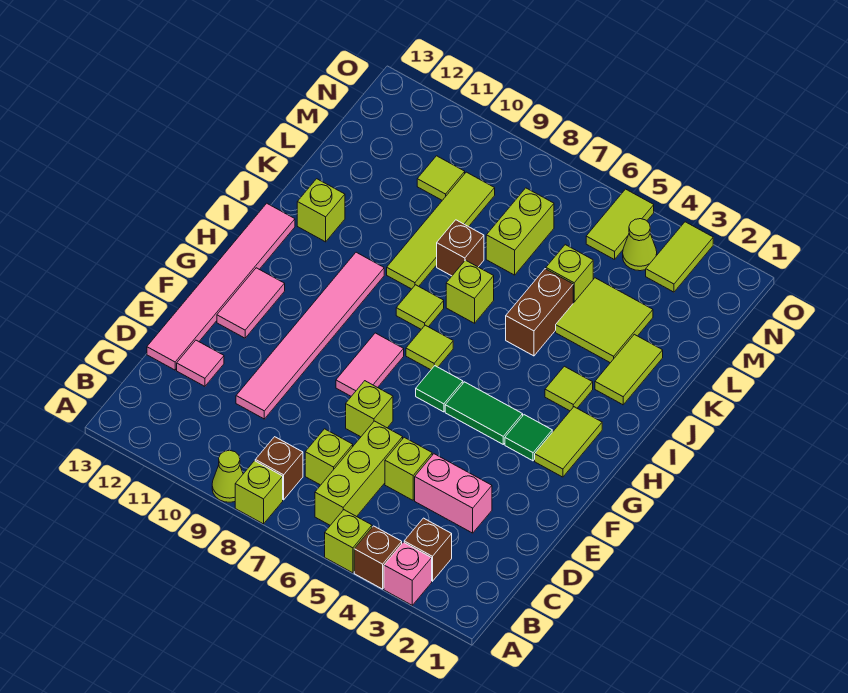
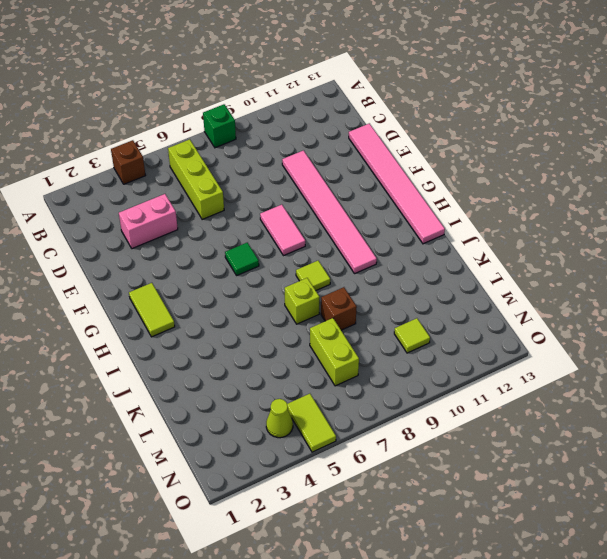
green brick A8 level 1 -> lime brick A8 level 1
none -> pink brick A3 level 1
none -> lime brick A5 level 1
none -> lime cone A9 level 1
none -> brown brick B3 level 1

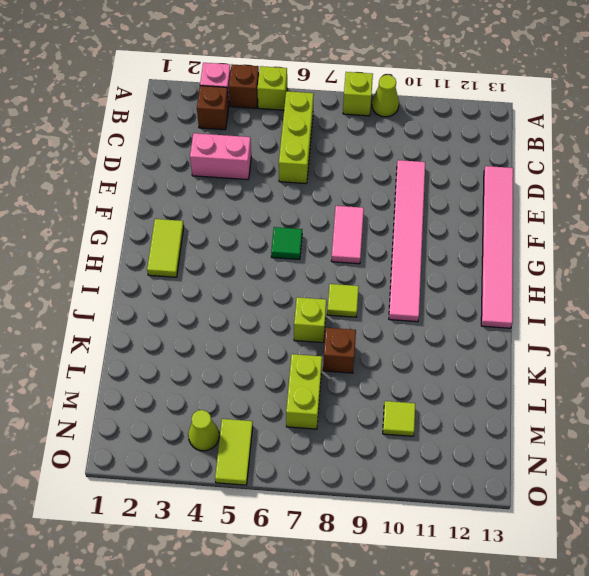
none -> brown brick B8 level 1
none -> lime brick C7 level 1
none -> lime brick D5 level 1
none -> pink tile D12 level 1

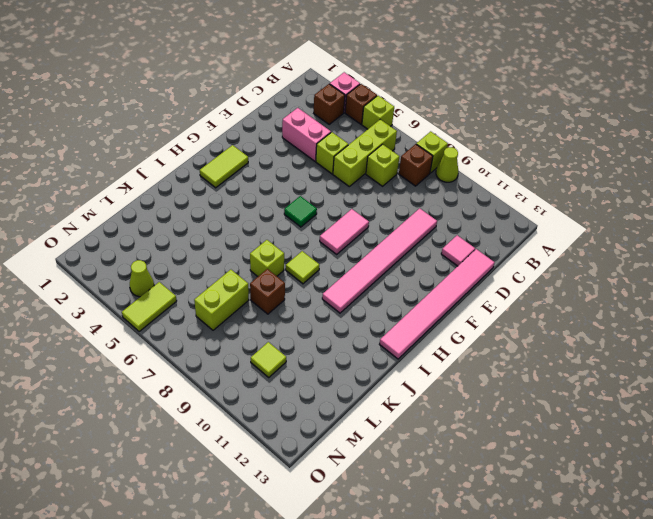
none -> lime brick E7 level 1
none -> pink tile F12:G12 level 1
none -> green tile G3 level 1
none -> green tile G4:G5 level 1

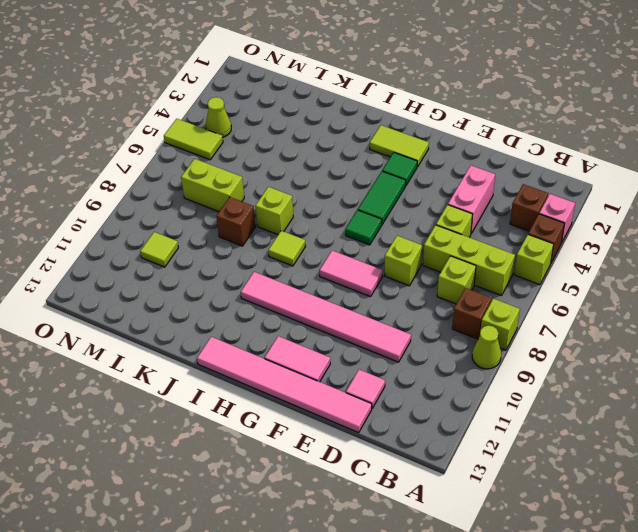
none -> lime tile H7 level 1
none -> lime tile I3 level 1
none -> lime tile J2:K2 level 1
none -> brown brick J5:K5 level 1

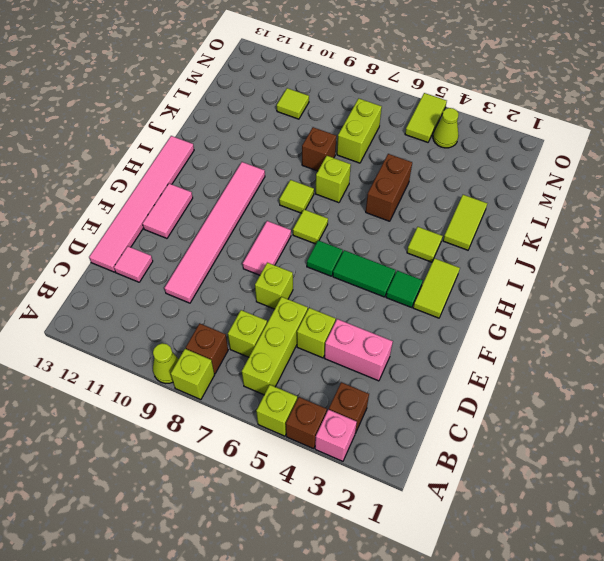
none -> lime tile J9:M9 level 1
none -> lime brick J12 level 1
none -> lime tile K3:L4 level 1
none -> lime brick L5 level 1

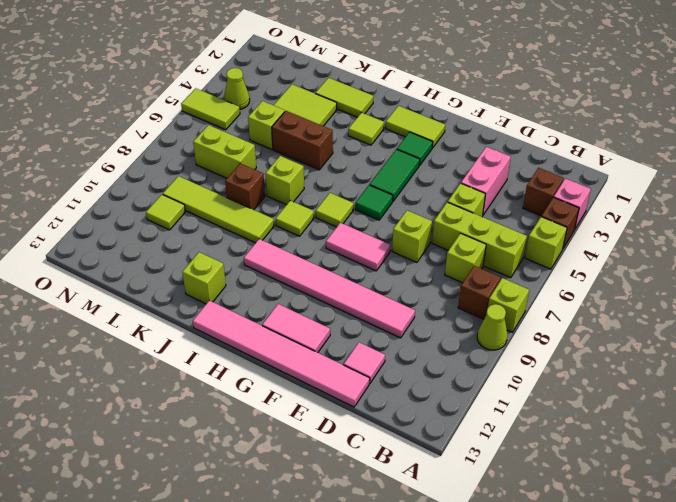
none -> lime tile N3:O3 level 1

